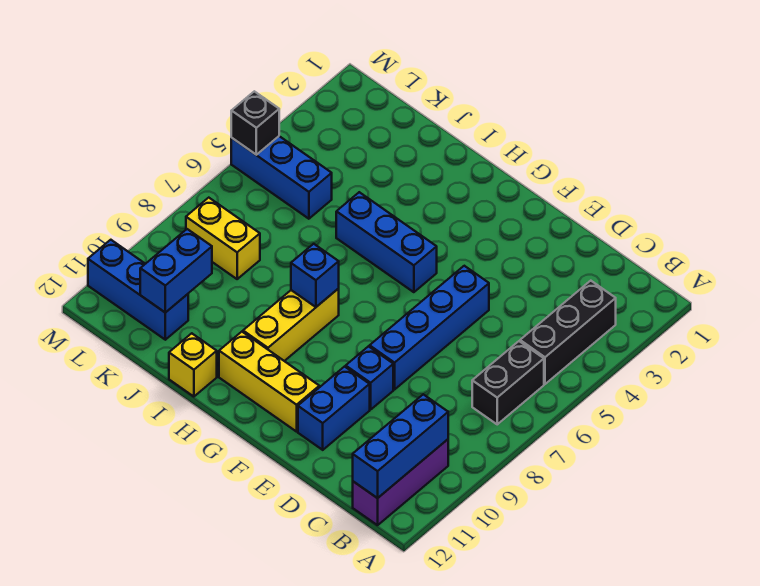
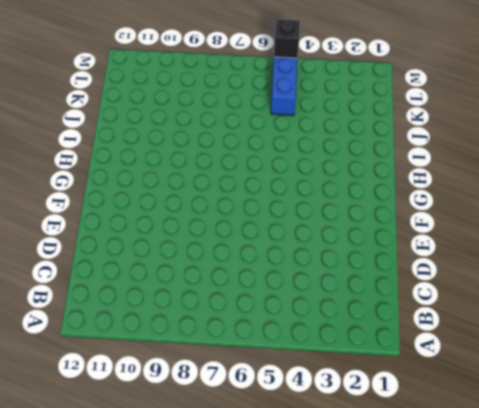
none -> black brick B3:B5 level 1
none -> black brick B6:B7 level 1
none -> purple brick B10:B12 level 1

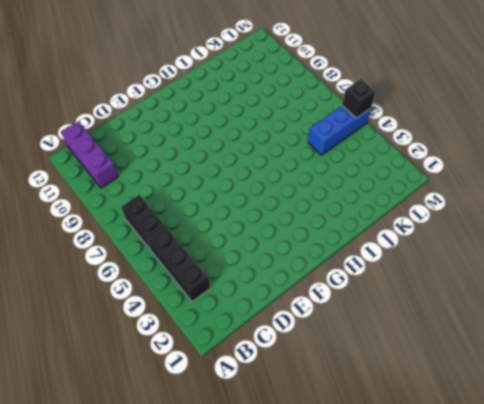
none -> blue brick E5:E8 level 1
none -> blue brick E9 level 1
none -> blue brick E10:E11 level 1

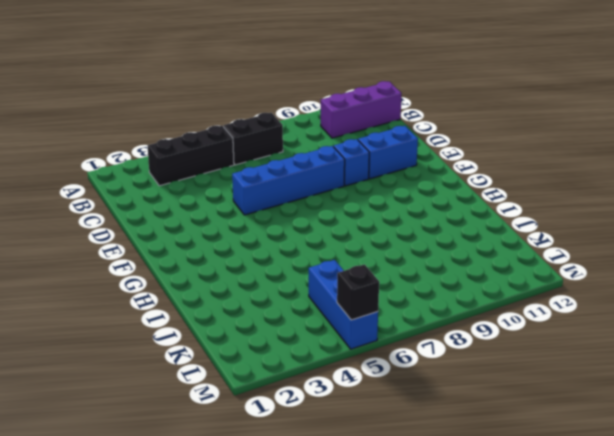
none -> yellow brick F11:H11 level 1
none -> blue brick G5:I5 level 1
none -> yellow brick H8:H10 level 1

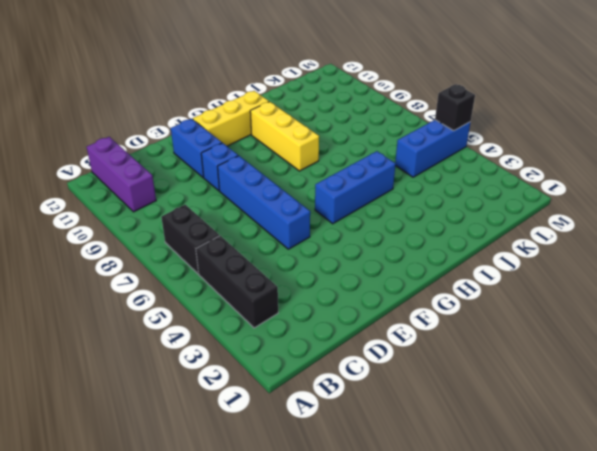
none -> yellow brick I12 level 1
none -> yellow brick K8:L8 level 1
none -> blue brick K11:M11 level 1

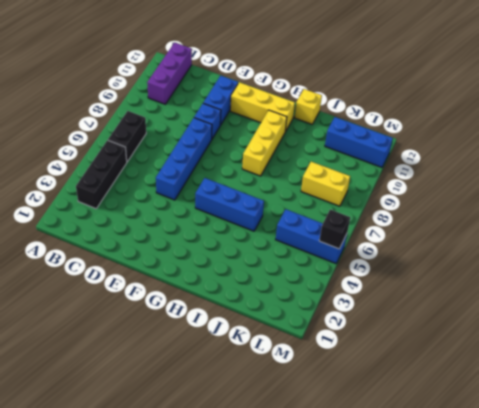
none -> blue brick B10:B12 level 2
none -> blue brick H8 level 2
none -> blue brick K10:K11 level 2

